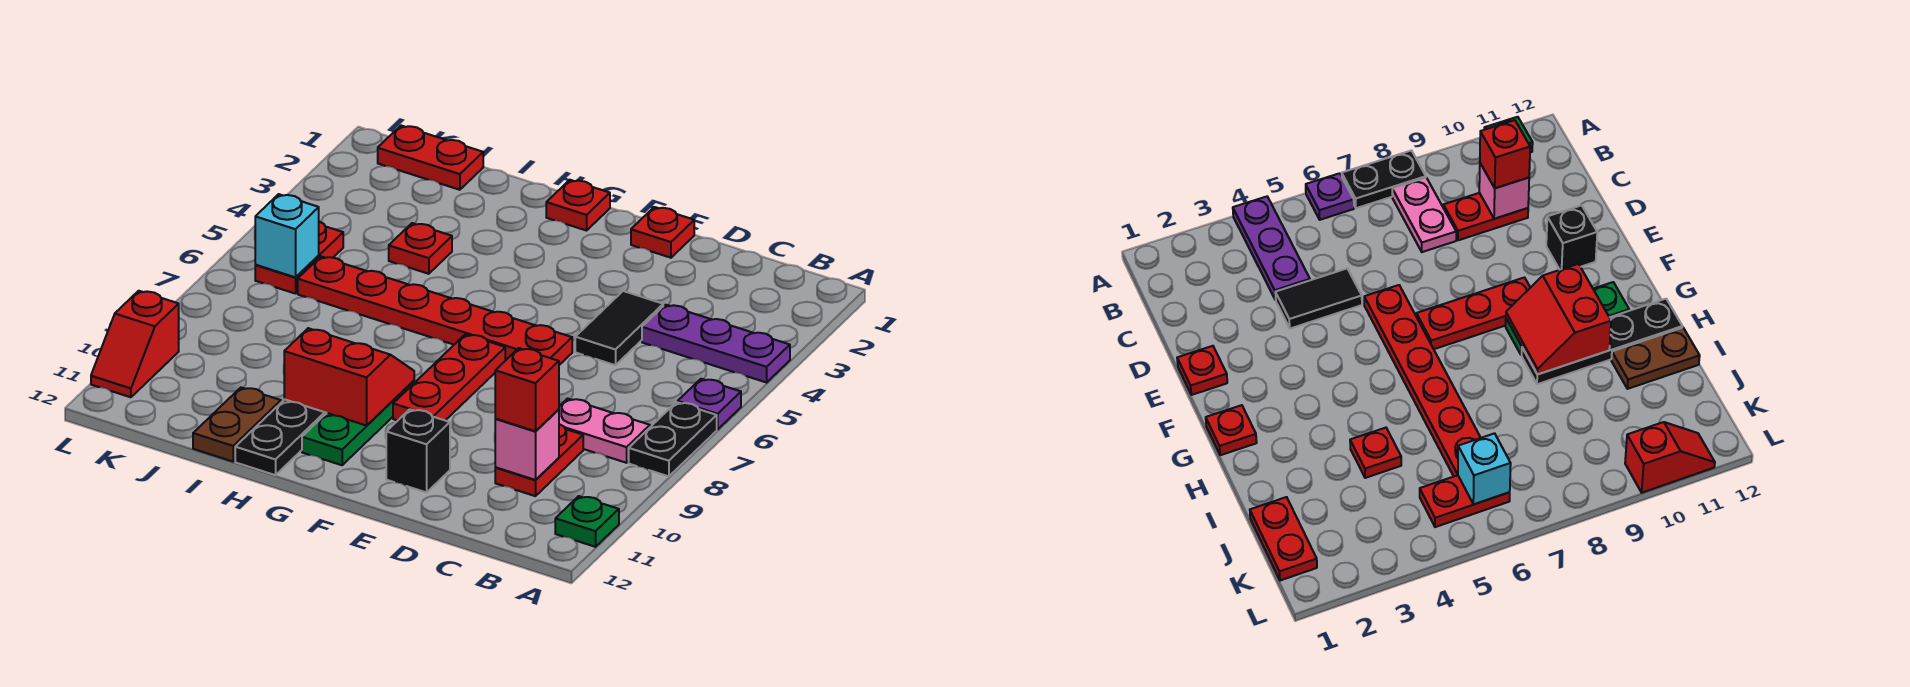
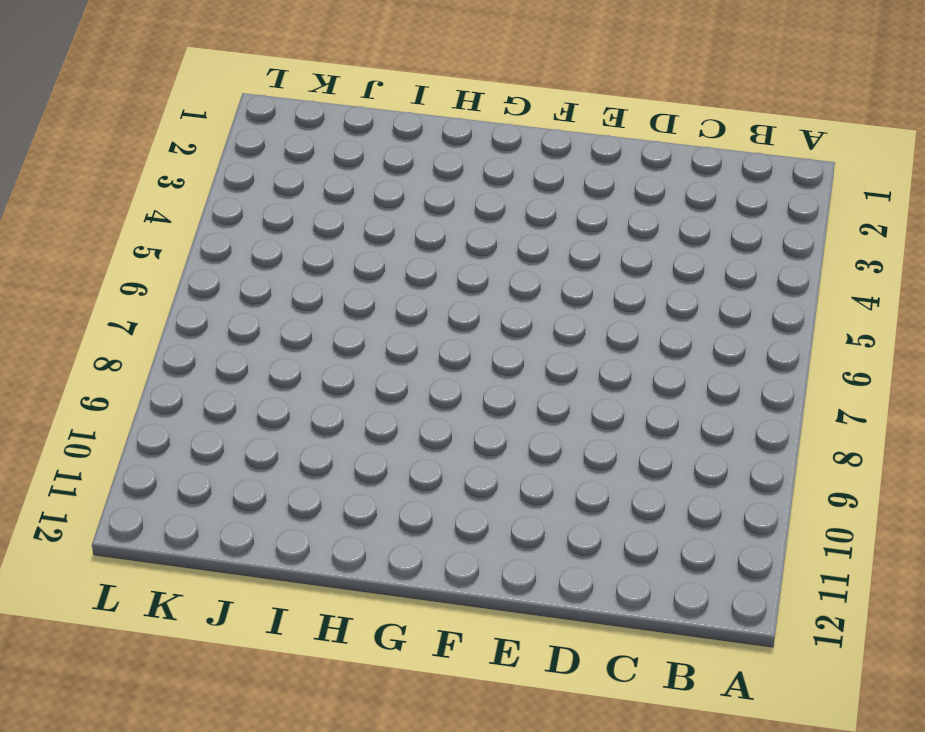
none -> purple plate A4:C4 level 1
none -> purple plate A6 level 1
none -> black plate A7:A8 level 1

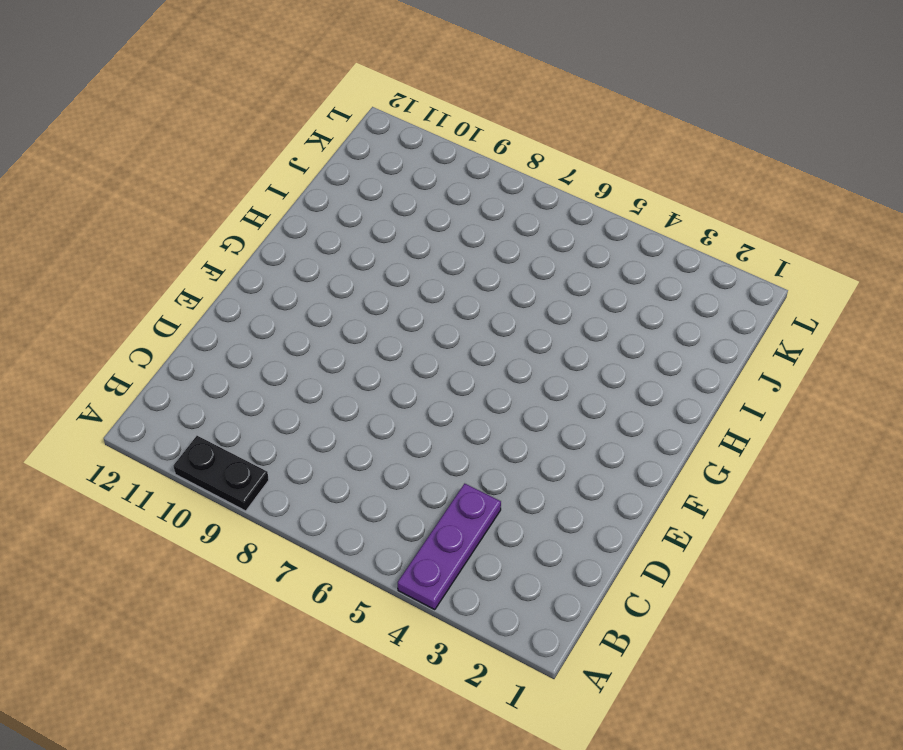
black plate A9:A10 level 1 -> black plate A7:A8 level 1
none -> purple plate A6 level 1
none -> green plate A11 level 1
none -> pink plate B8:C8 level 1

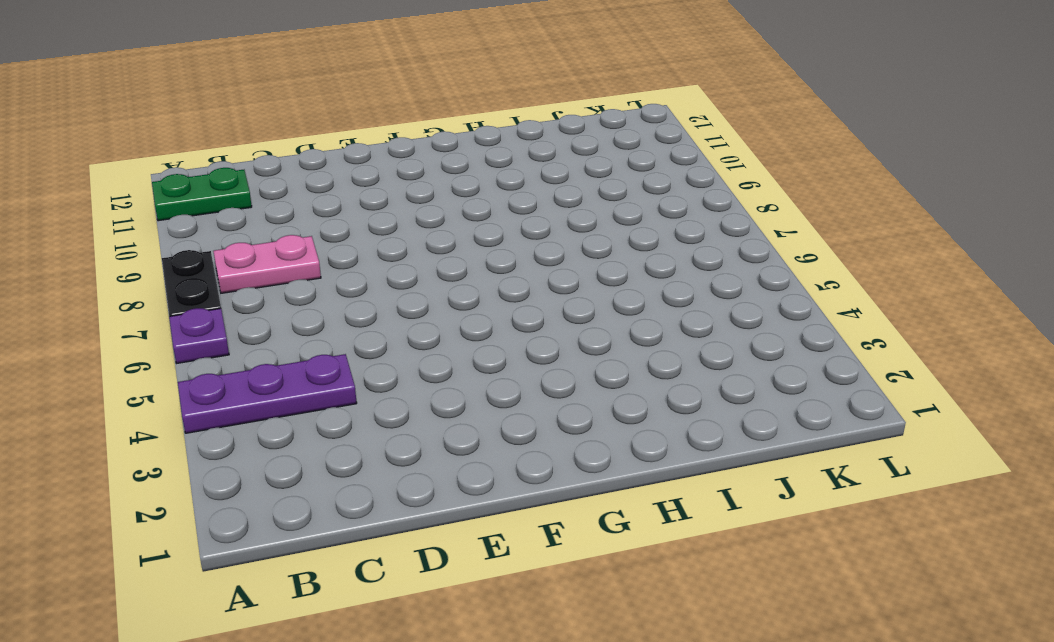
green plate A11:B11 level 1 -> green plate A11 level 1
none -> red plate C9:C10 level 1
none -> black tile D4:D5 level 1
none -> red plate E1 level 1

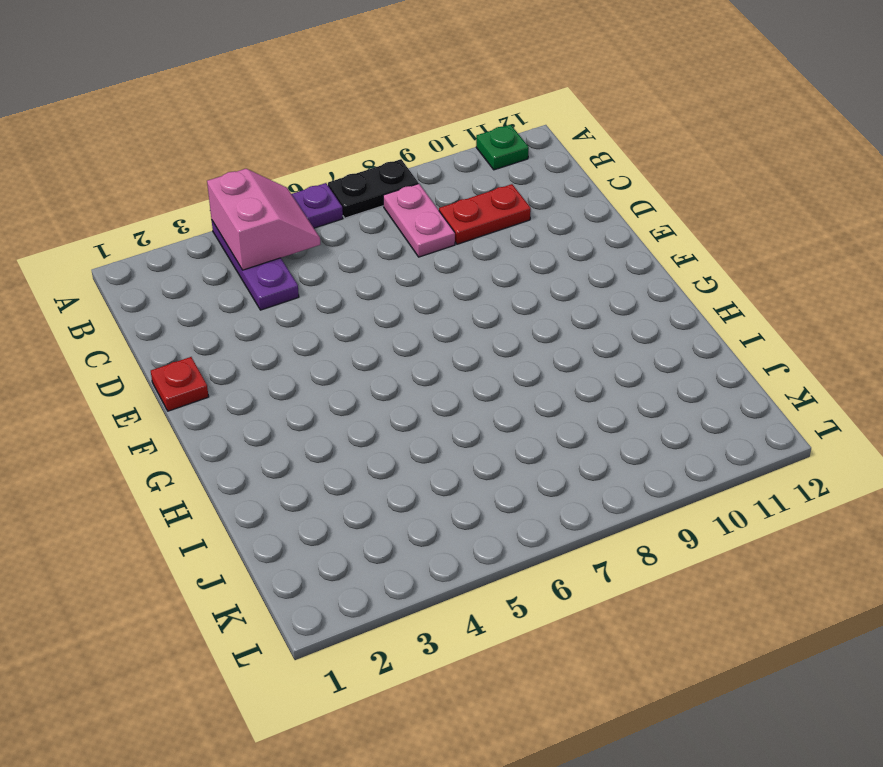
pink slope A4:B5 level 2 top 4 -> none
none -> black tile D4:D5 level 1
none -> red plate E6:J6 level 1
none -> black brick E11 level 1

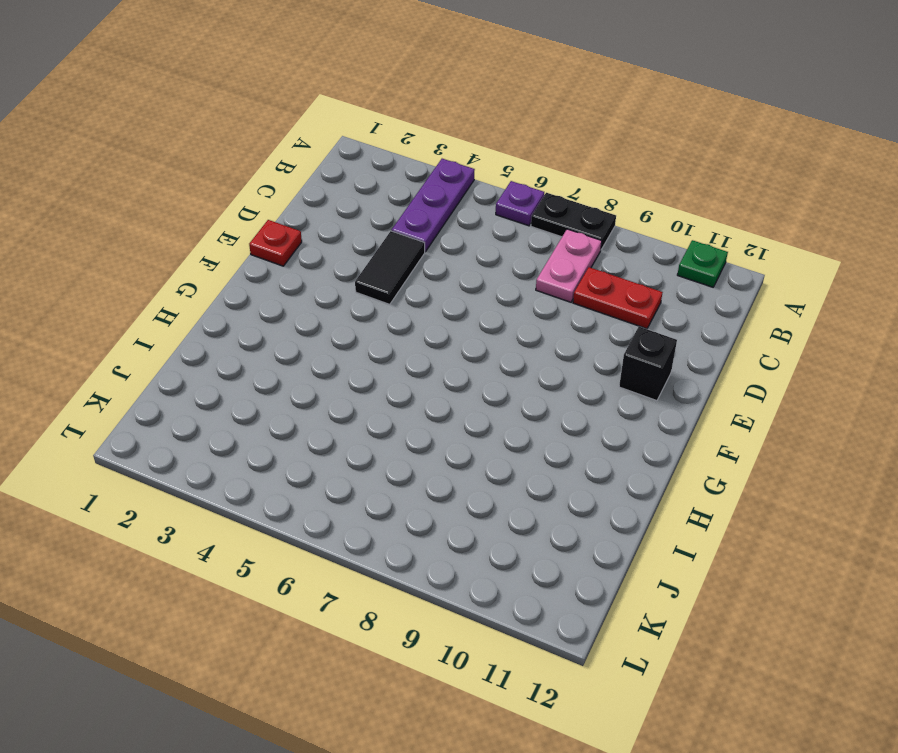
black tile D4:E4 level 1 -> black tile D4:D5 level 1
none -> red plate E6:J6 level 1
none -> red plate F7:F9 level 1
none -> red plate G1 level 1

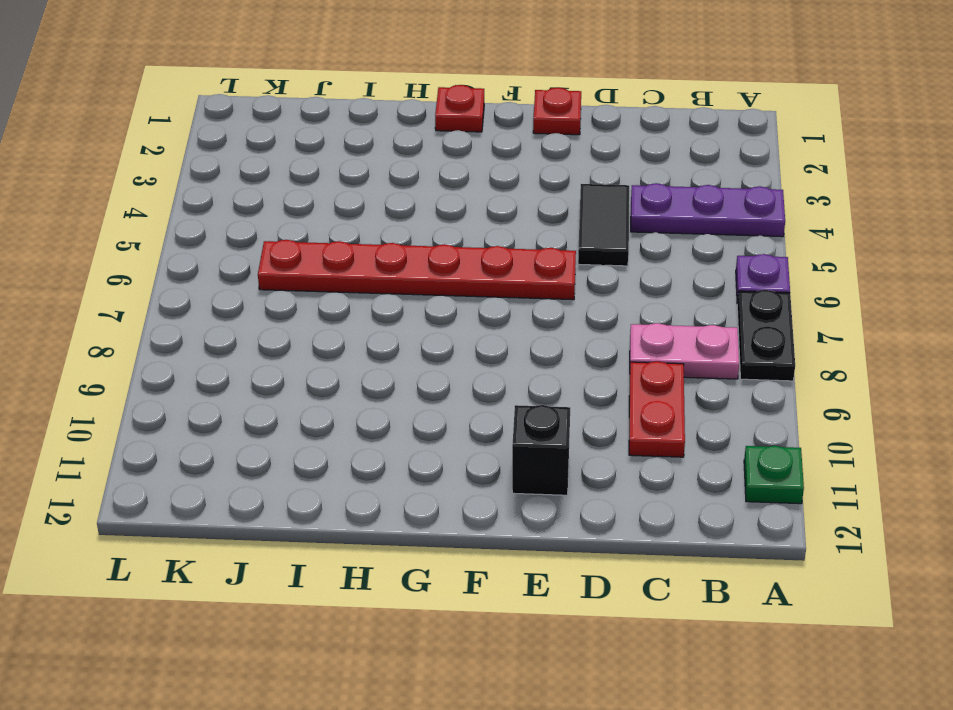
none -> red plate F7:F9 level 1
none -> green plate G9:G11 level 1
none -> black plate H9:H12 level 1

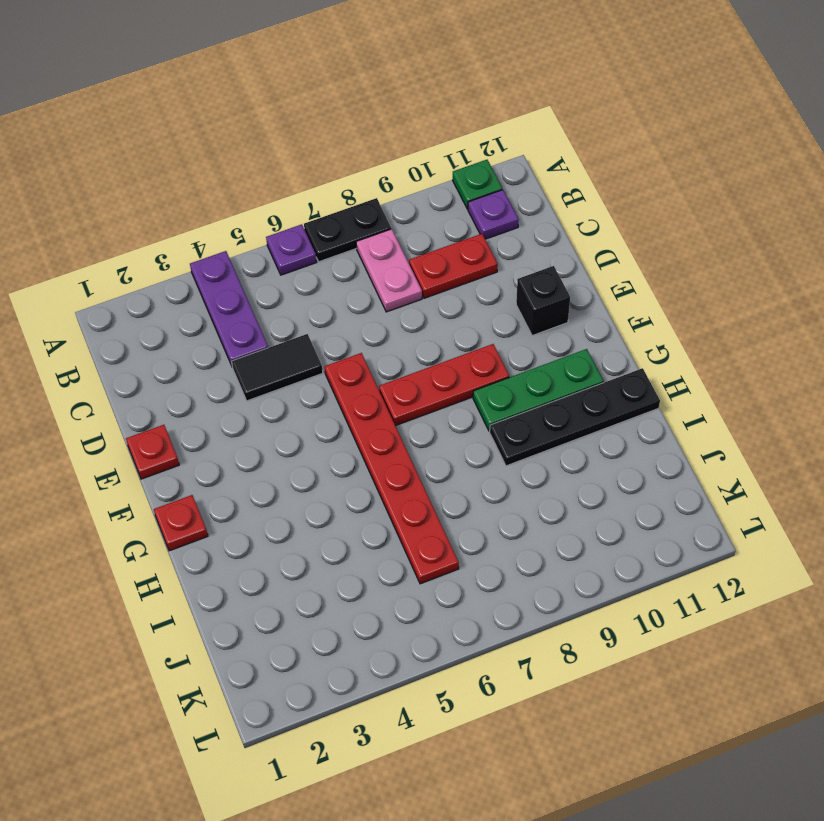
purple plate B11 level 1 -> none
none -> red plate I4 level 1
none -> brown plate I11:I12 level 1
none -> red plate J1:K1 level 1

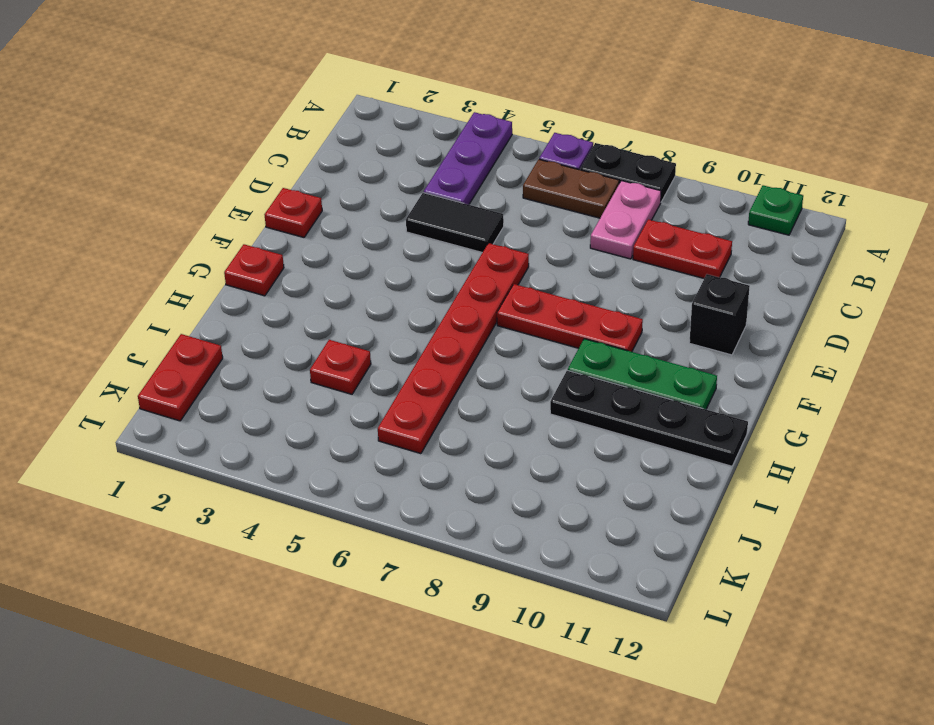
brown plate B6:B7 level 1 -> brown plate I11:I12 level 1
none -> red plate K5:K6 level 1
none -> red slope L10:L11 level 1 top 10
none -> pink brick C10 level 2

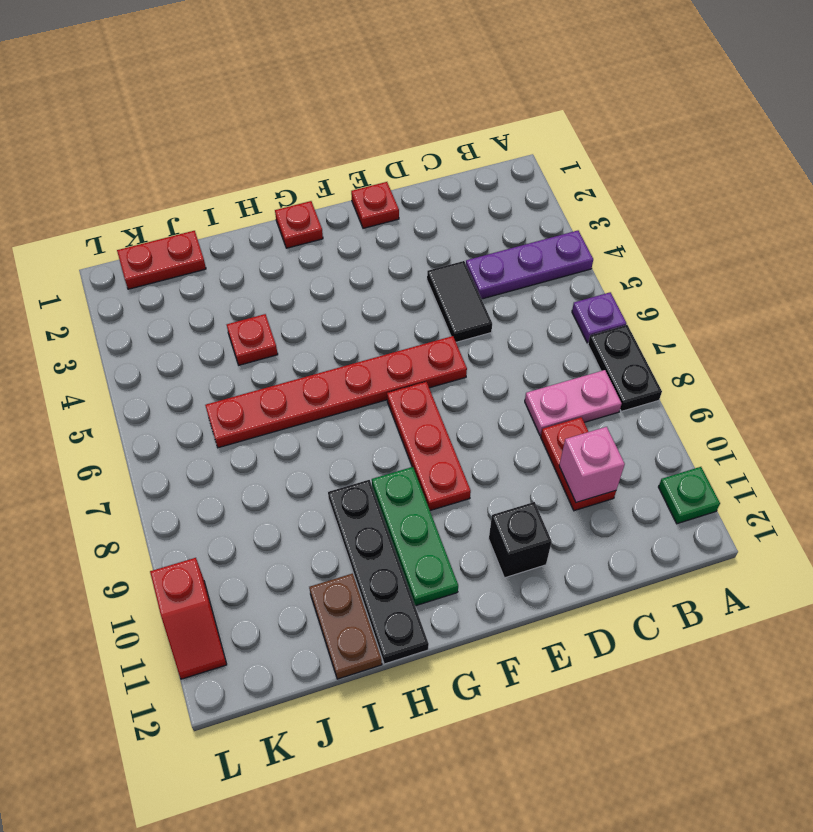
none -> red plate K5:K6 level 1
none -> red slope G9:H10 level 2 top 10
none -> cyan brick K6 level 2

